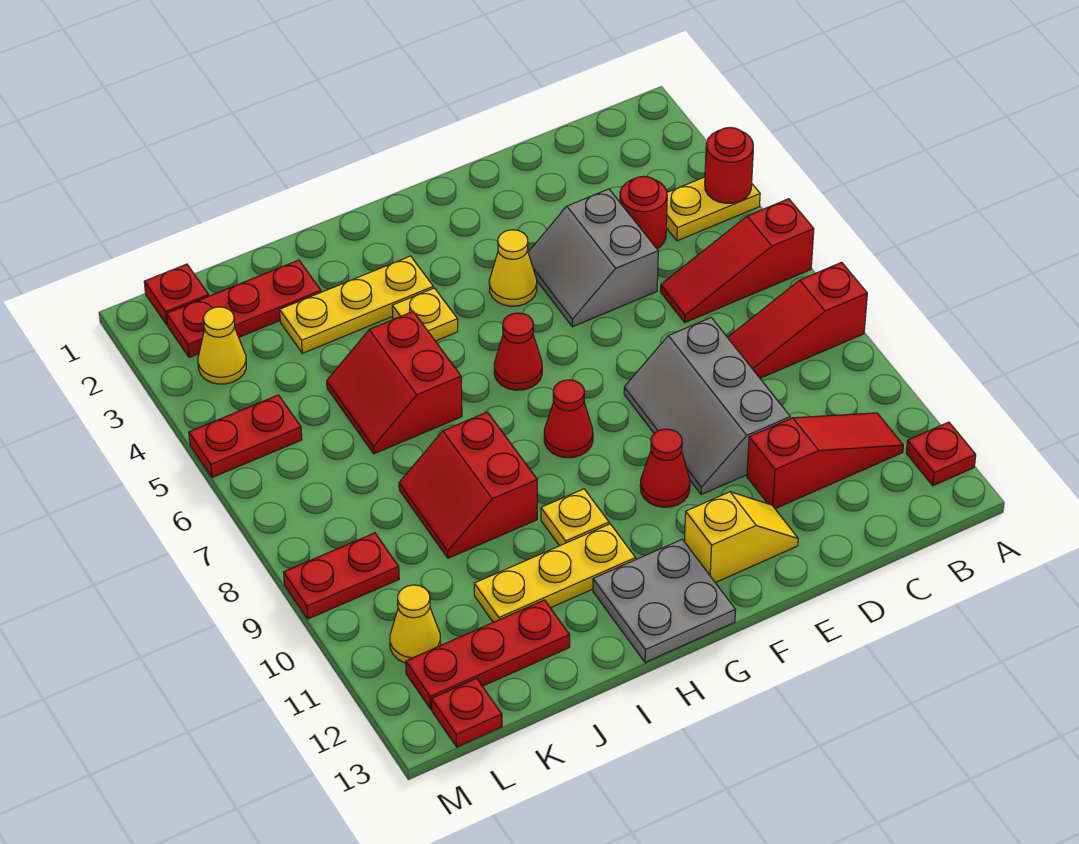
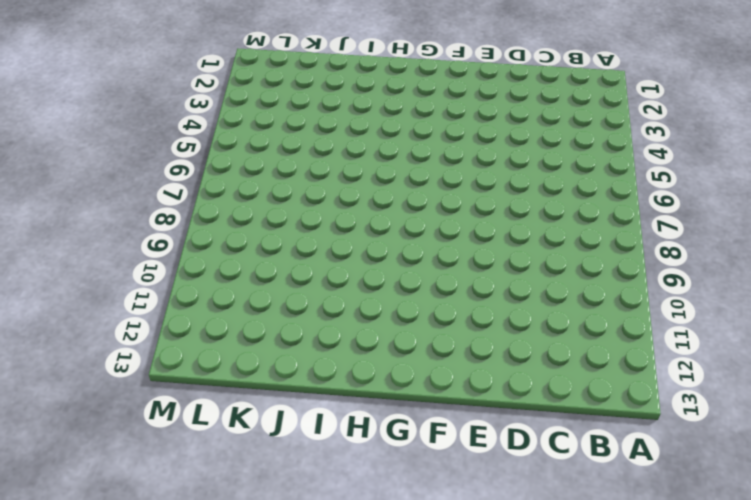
none -> yellow plate A4:B4 level 1
none -> red slope A6:C6 level 1 top A
none -> red slope A8:C8 level 1 top A

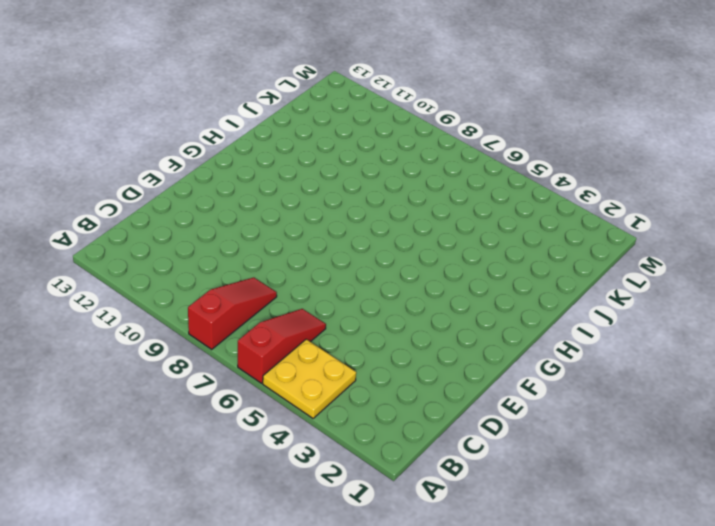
yellow plate A4:B5 level 1 -> yellow plate A4:B4 level 1
none -> red plate A12 level 1
none -> red slope B11:D11 level 1 top D
none -> red round brick C4 level 1

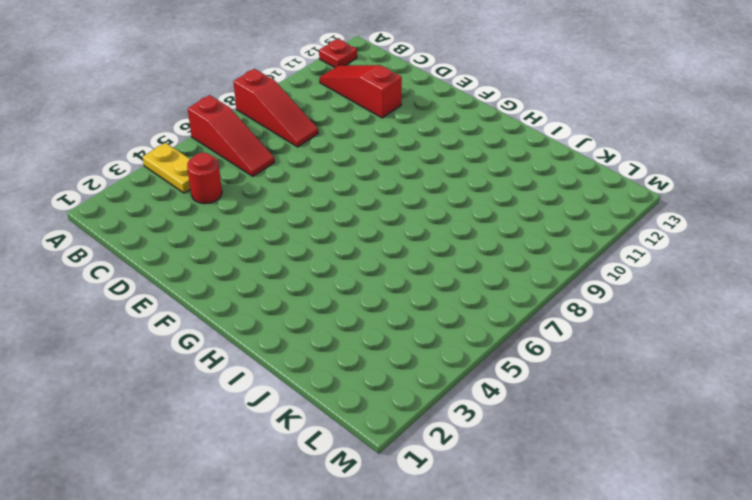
none -> grey slope D4:E5 level 1 top D
none -> grey slope D8:E10 level 1 top D
none -> yellow slope E12:F12 level 1 top F

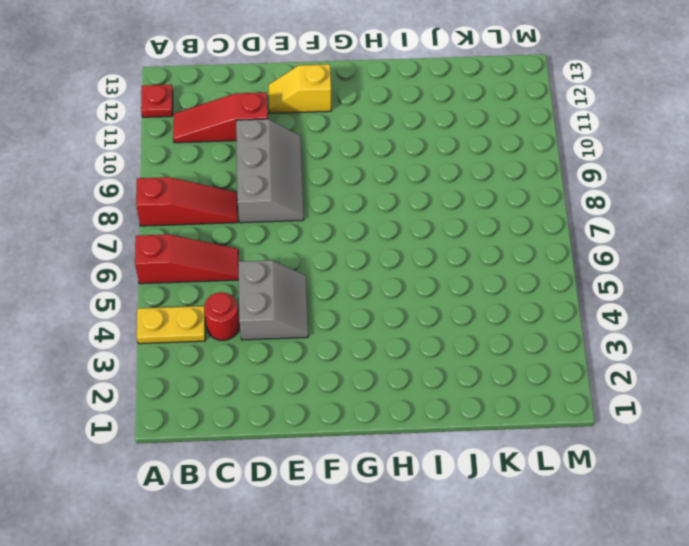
none -> yellow cone F4 level 1
none -> red cone F10 level 1
none -> red cone G6 level 1

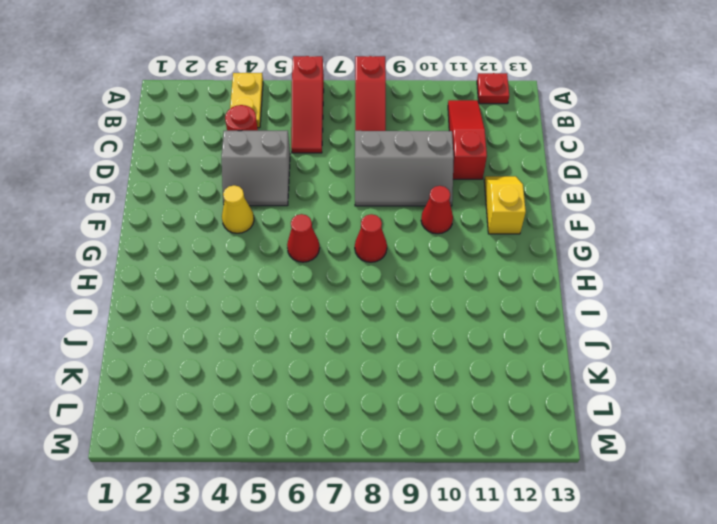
none -> grey plate G12:H13 level 1
none -> yellow plate H3:J3 level 1
none -> yellow plate H4 level 1

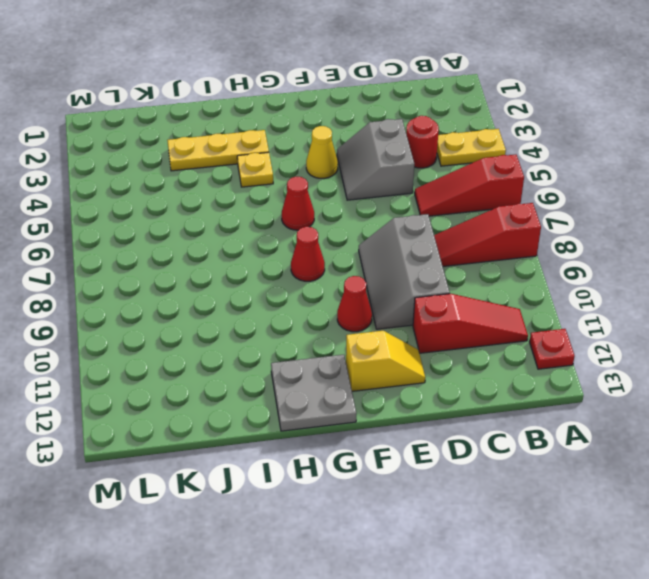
none -> yellow plate H10 level 1
none -> yellow plate H11:J11 level 1
none -> red slope I5:J6 level 1 top I

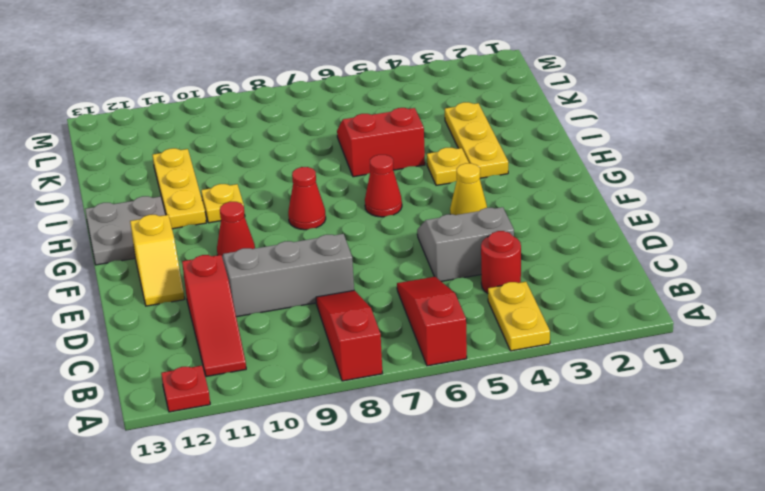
none -> red slope I8:J9 level 1 top I
none -> red plate J2:L2 level 1
none -> red plate J12:L12 level 1

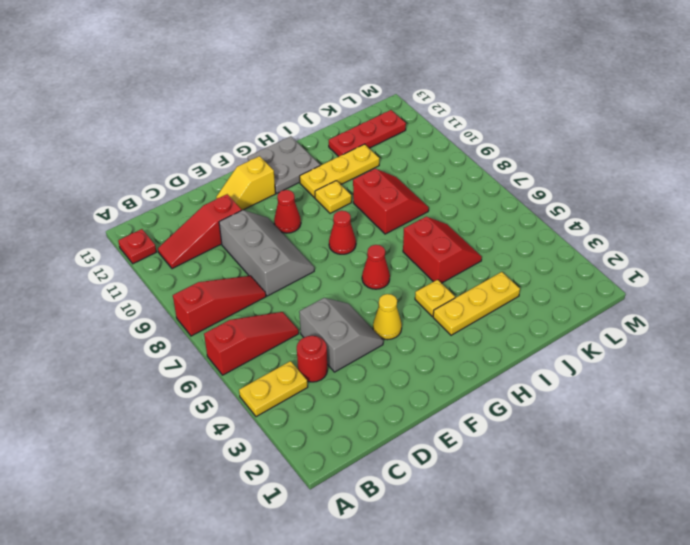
none -> red plate J2:L2 level 1
none -> red plate L1 level 1
none -> yellow cone L3 level 1

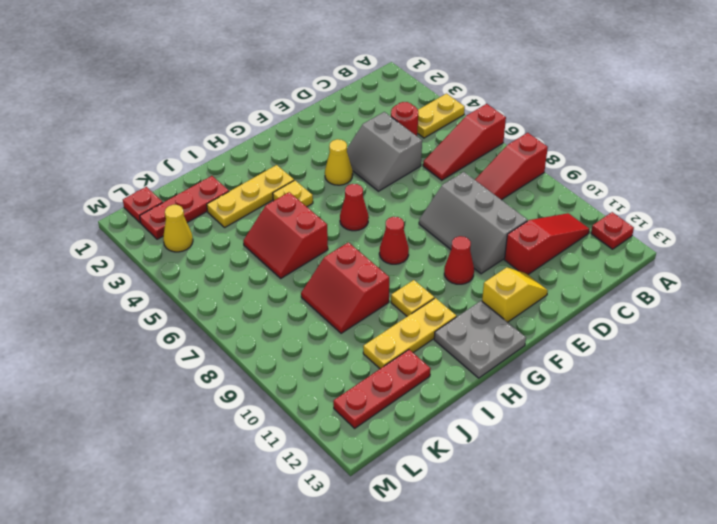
none -> red plate L5:M5 level 1
none -> red plate L9:M9 level 1
none -> yellow cone L11 level 1

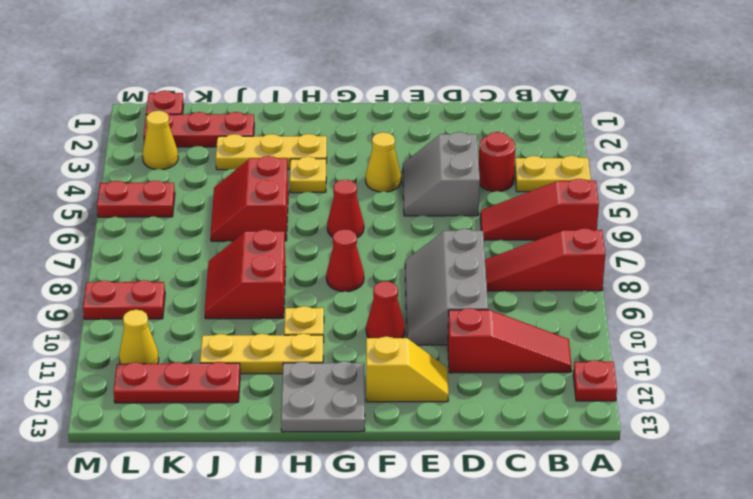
none -> red plate L13 level 1
none -> red round brick A4 level 2

